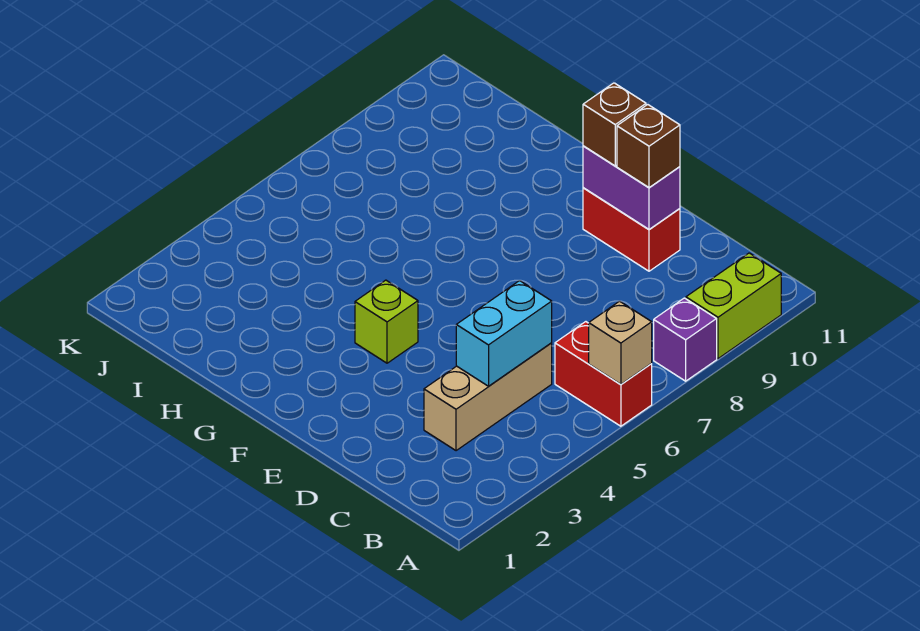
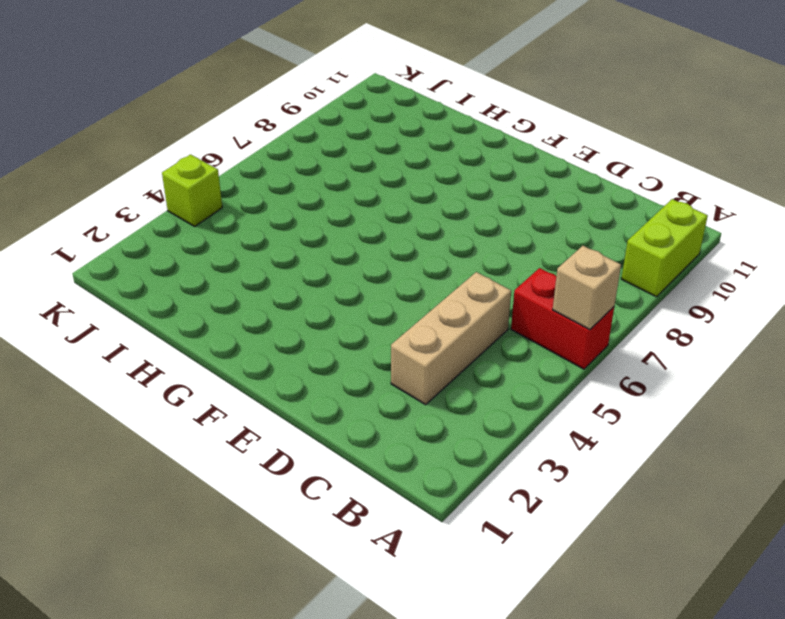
lime brick K4 level 1 -> lime brick F4 level 1
none -> purple brick A8 level 1
none -> red brick D10:E10 level 1

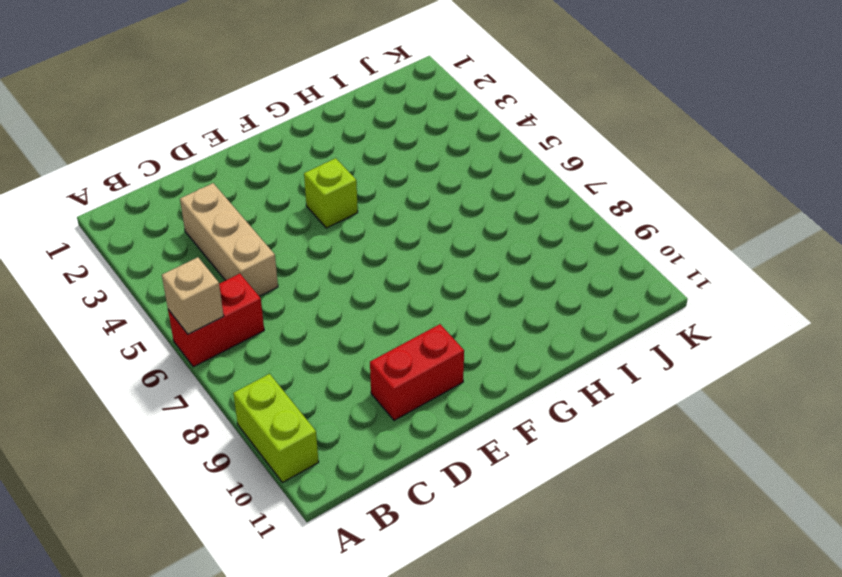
none -> purple brick A8 level 1
none -> cyan brick C4:C5 level 2

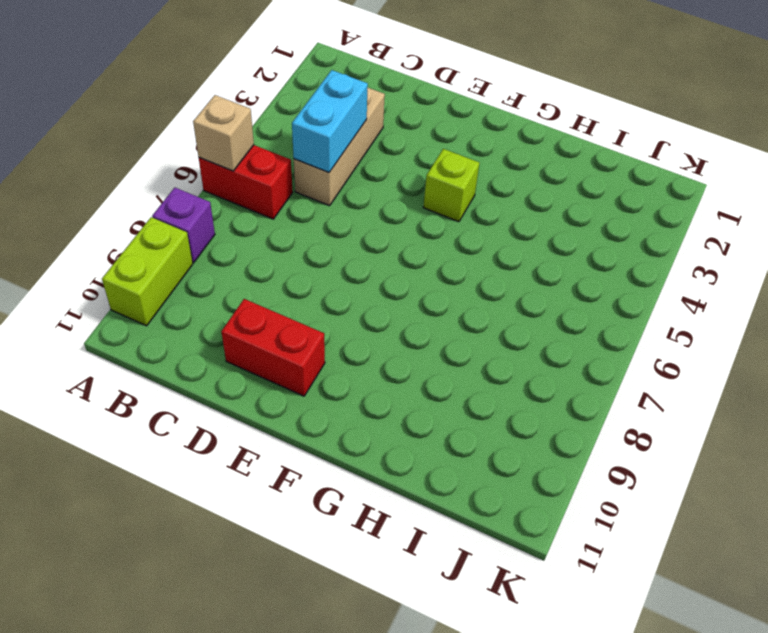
none -> purple brick D10:E10 level 2
none -> brown brick D10 level 3

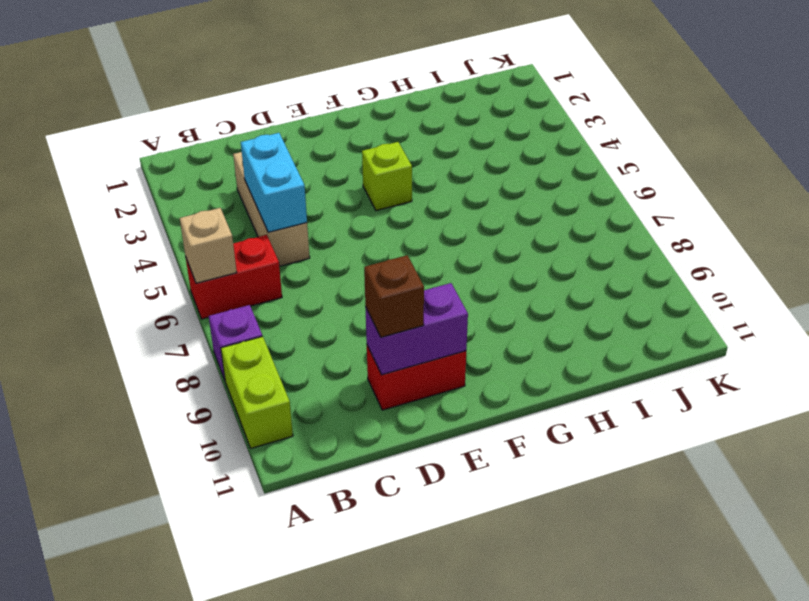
none -> brown brick E10 level 3

